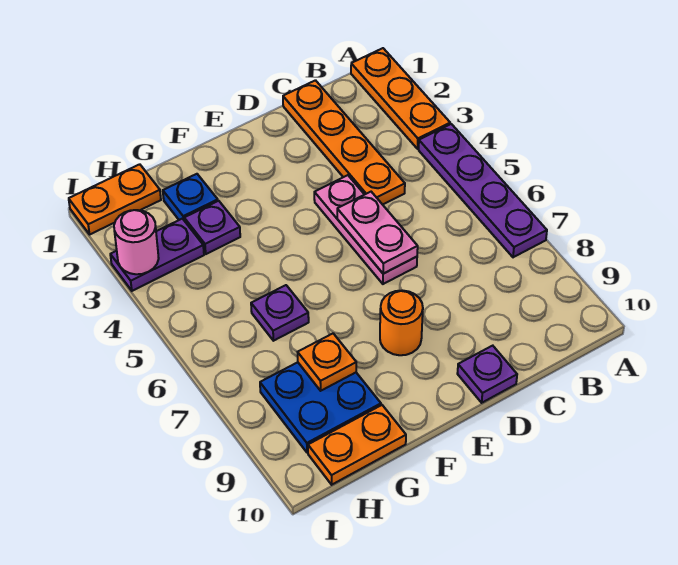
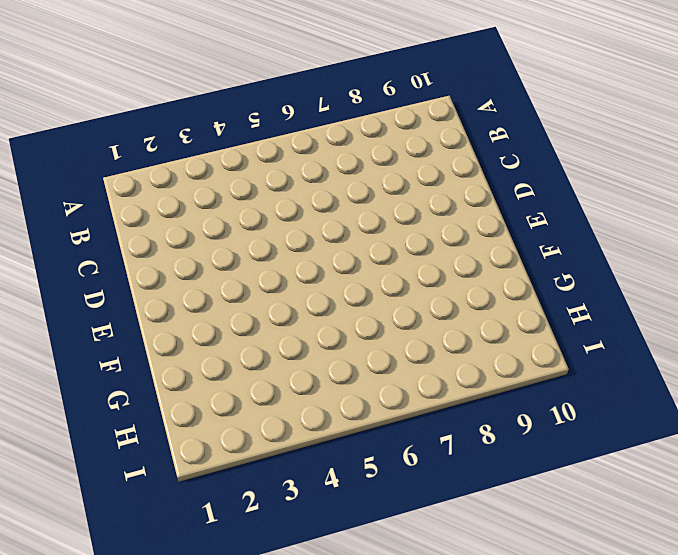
none -> orange plate A1:A3 level 1
none -> purple plate A4:A7 level 1
none -> orange plate C1:C4 level 1

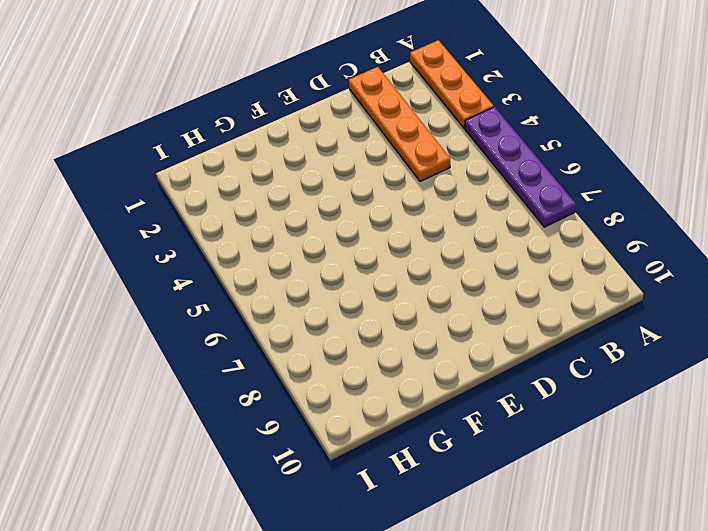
none -> pink plate D4:D6 level 1
none -> purple plate D10 level 1
none -> orange round brick E8 level 1

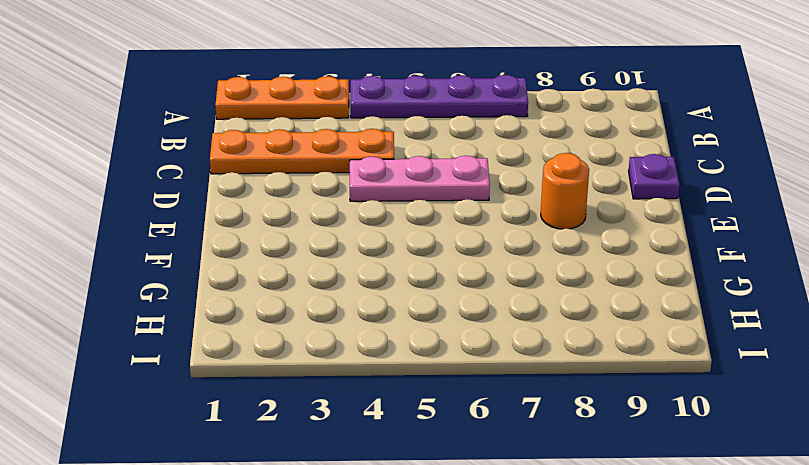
none -> blue plate G2 level 1
none -> purple plate G3 level 1
none -> purple plate G6 level 1

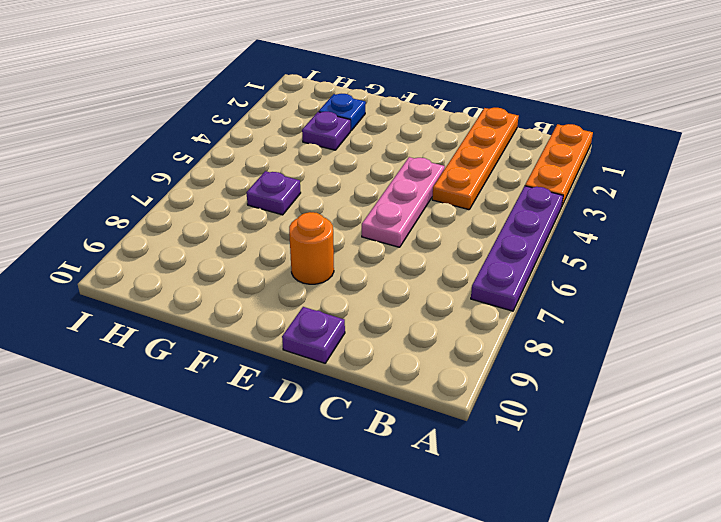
none -> blue plate G8:H9 level 1
none -> orange plate G10:H10 level 1
none -> orange plate H1:I1 level 1

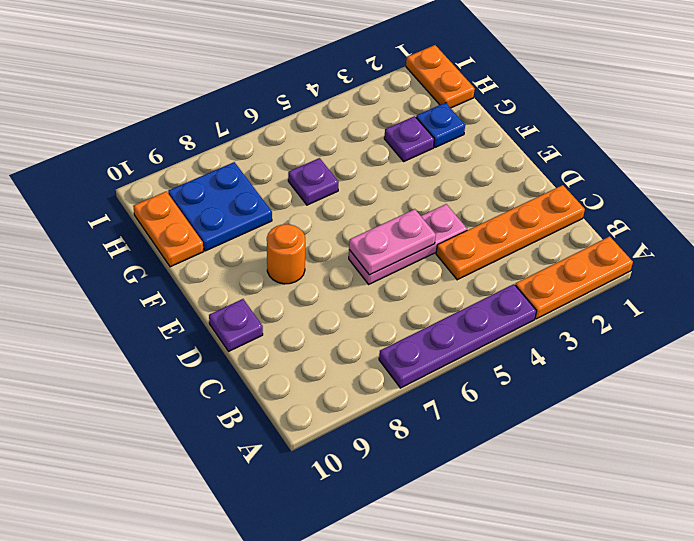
none -> purple plate H3:I3 level 1
none -> orange plate G8 level 2
none -> pink round brick I3 level 2

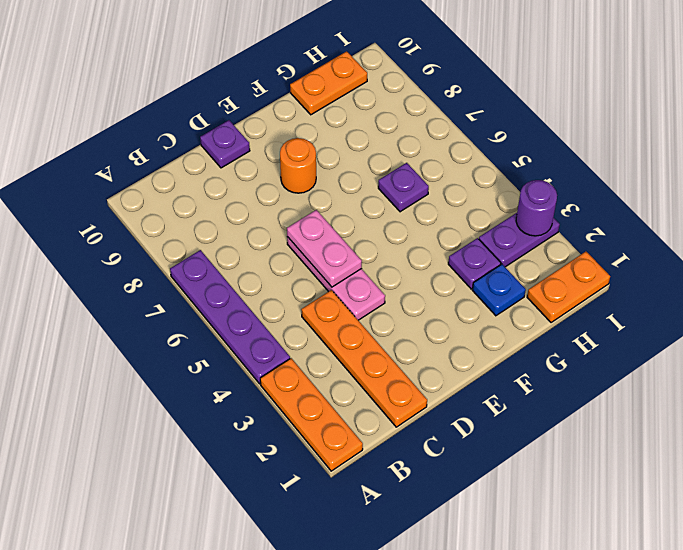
purple round brick I3 level 2 -> pink round brick I3 level 2
none -> blue plate G8:H9 level 1
none -> orange plate G8 level 2

